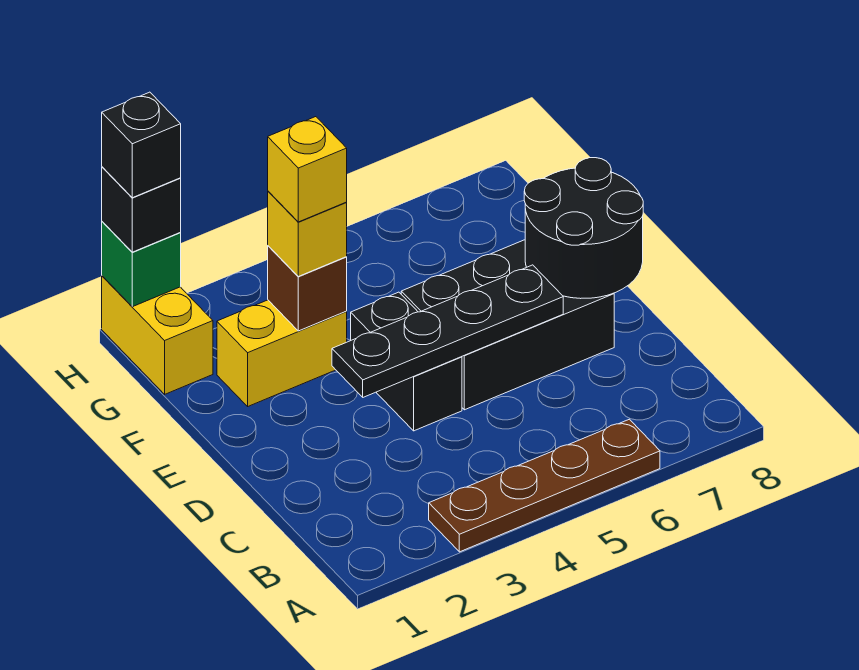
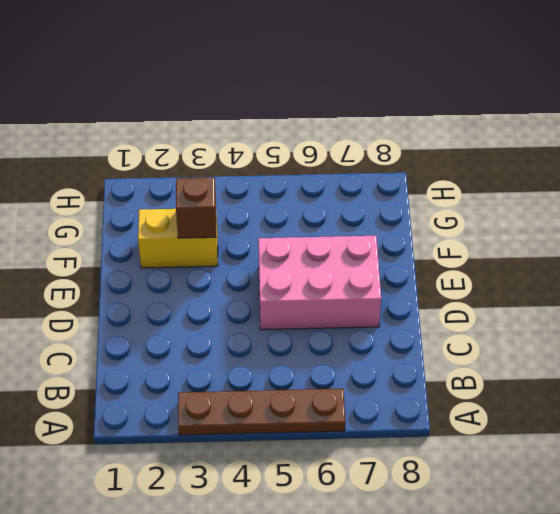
pink brick D5:E7 level 1 -> black brick D5:E7 level 1
none -> black brick D4:E4 level 1
none -> yellow brick G1:H1 level 1
none -> black plate D3:D6 level 2

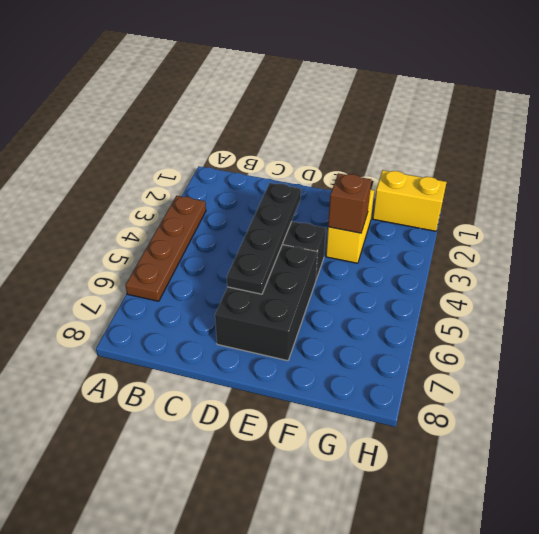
none -> black round brick D7:E8 level 2
none -> green brick H1 level 2
none -> yellow brick F3 level 3

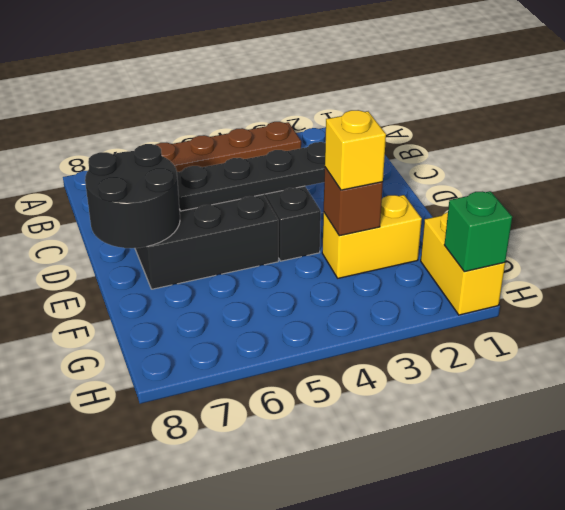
none -> black brick H1 level 3
none -> yellow brick F3 level 4
none -> black brick H1 level 4

